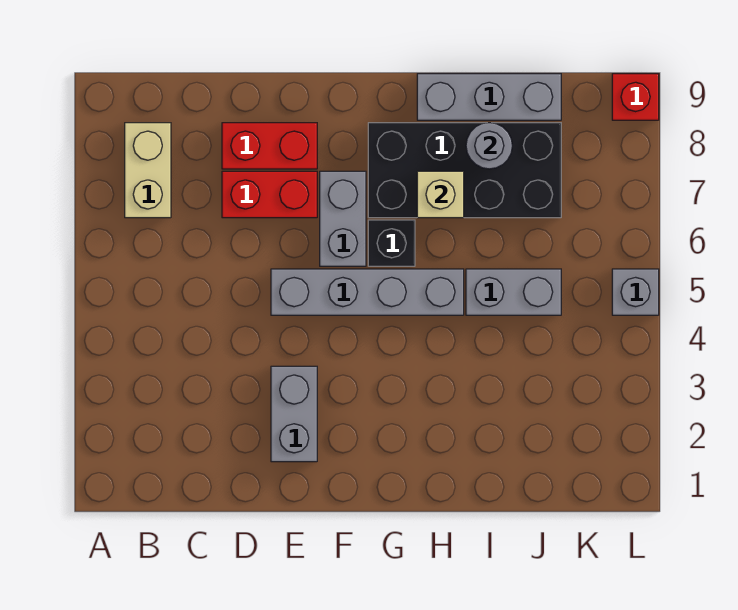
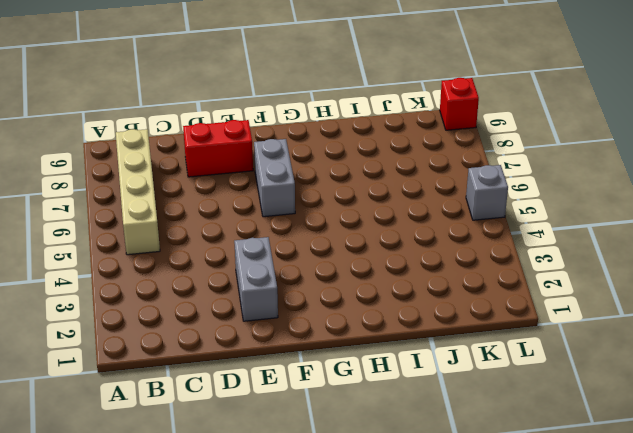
tan brick B5:B8 level 1 -> tan brick B7:B8 level 1
none -> red brick D7:E7 level 1
none -> grey brick E5:H5 level 1
none -> black brick G6 level 1

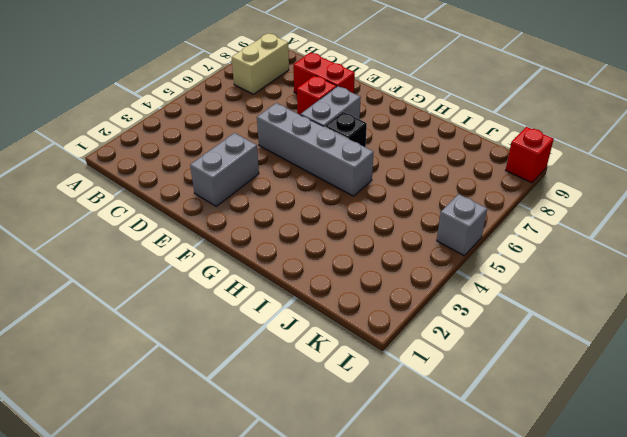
red brick E7 level 1 -> red brick D7:E7 level 1
none -> black brick G7:J8 level 1
none -> grey brick H9:J9 level 1
none -> grey brick I5:J5 level 1

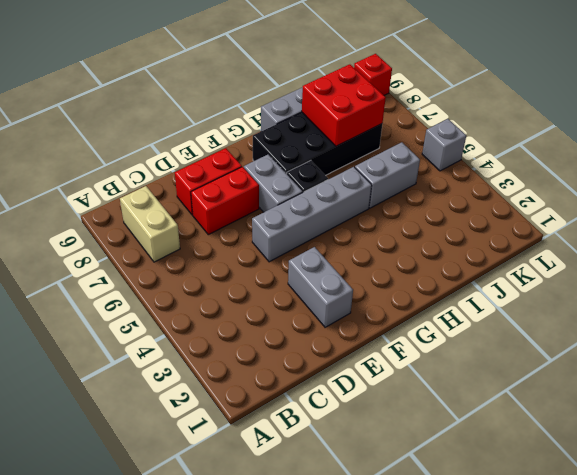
red brick I7:J8 level 2 -> grey round brick I8 level 2
none -> tan brick H7 level 2

